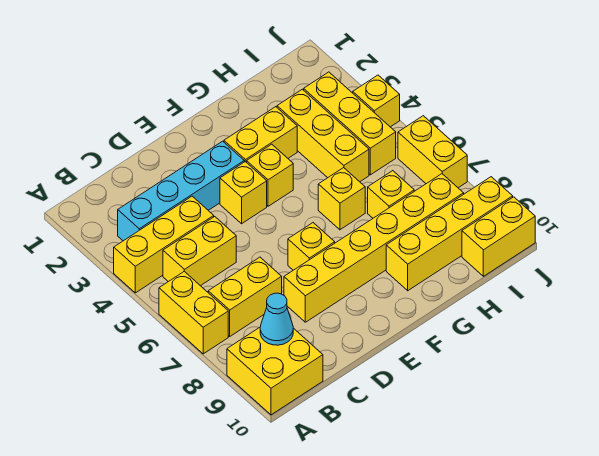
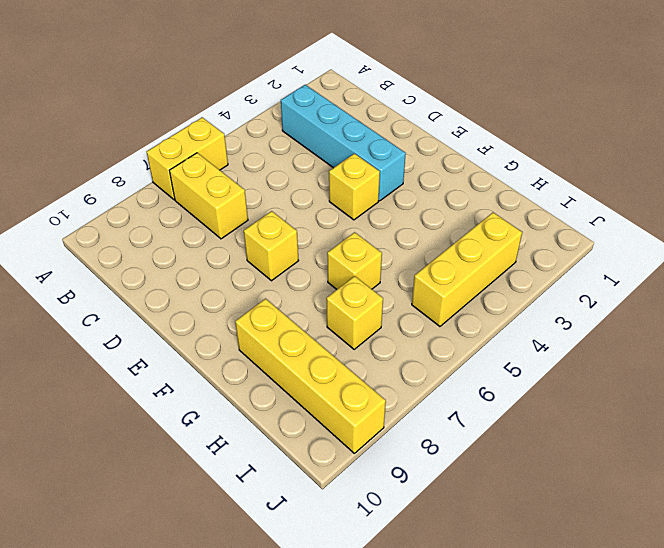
none -> yellow brick A4:C4 level 1
none -> yellow brick A9:B10 level 1
none -> yellow brick B5:C5 level 1

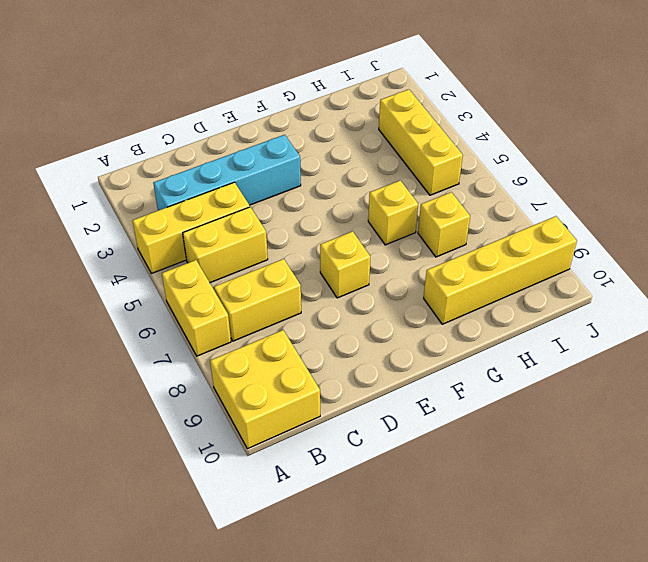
none -> yellow brick D8:I8 level 1
none -> yellow brick E4 level 1
none -> yellow brick F3:G3 level 1

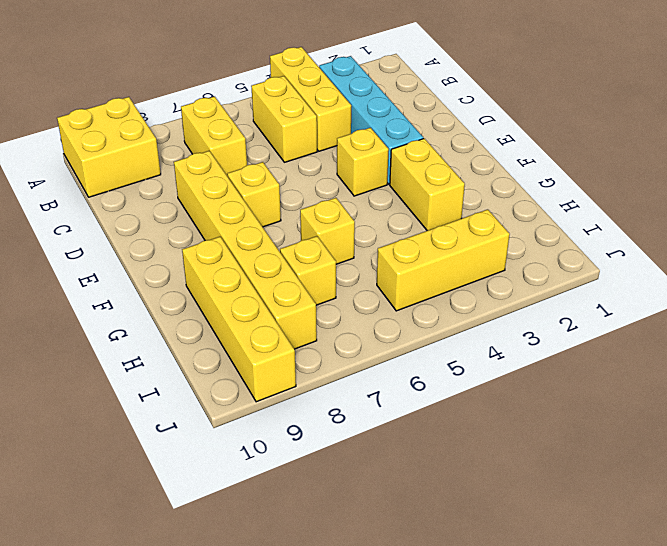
none -> yellow brick A6:A7 level 1
none -> yellow brick F4 level 1
none -> yellow brick H3:H5 level 1

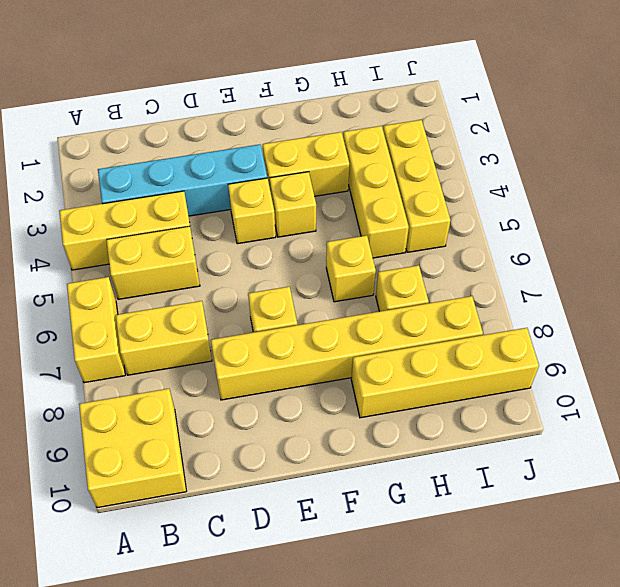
none -> yellow brick I10:J10 level 1
none -> yellow brick J4 level 1
none -> yellow brick J6:J7 level 1

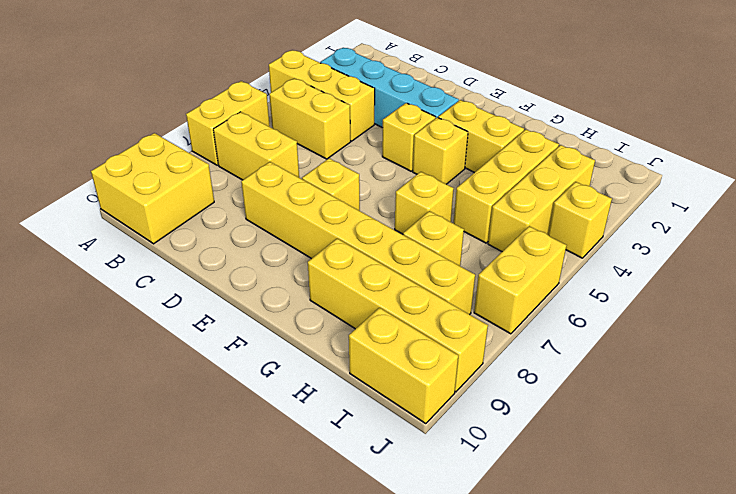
none -> cyan cone B9 level 2

